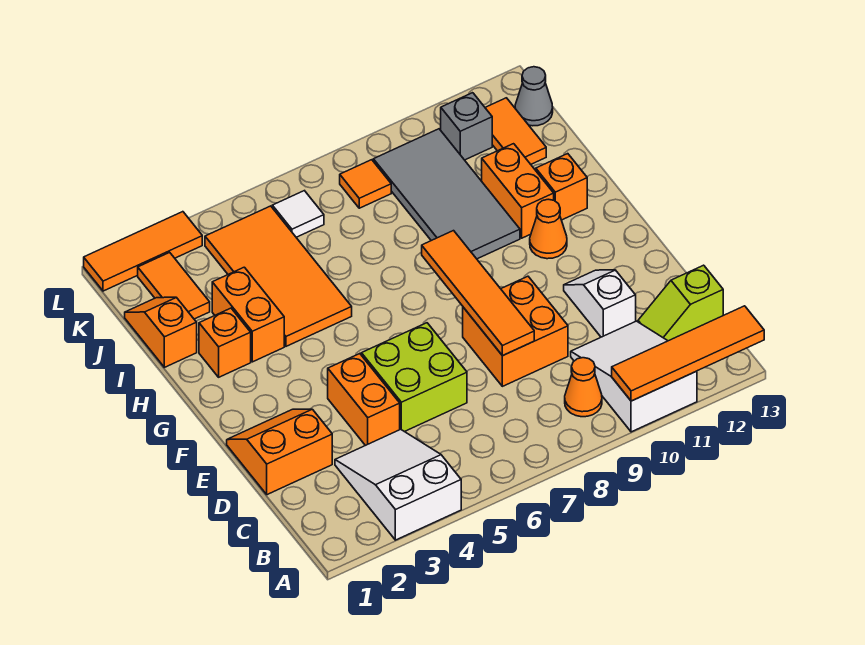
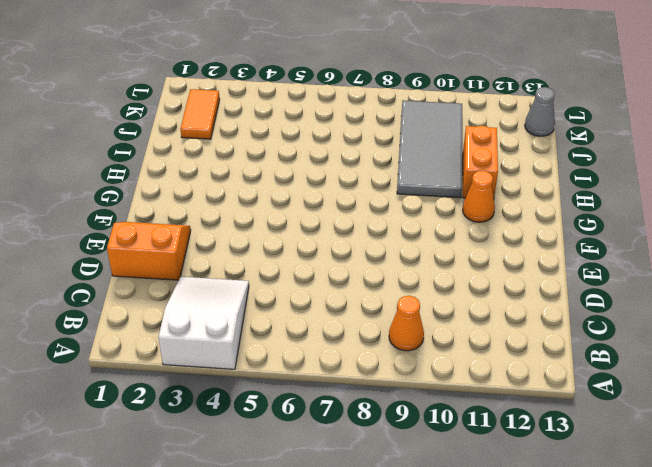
none -> white slope A10:C11 level 1 top A
none -> lime slope C12:C13 level 1 top 13
none -> orange brick D4:E4 level 1

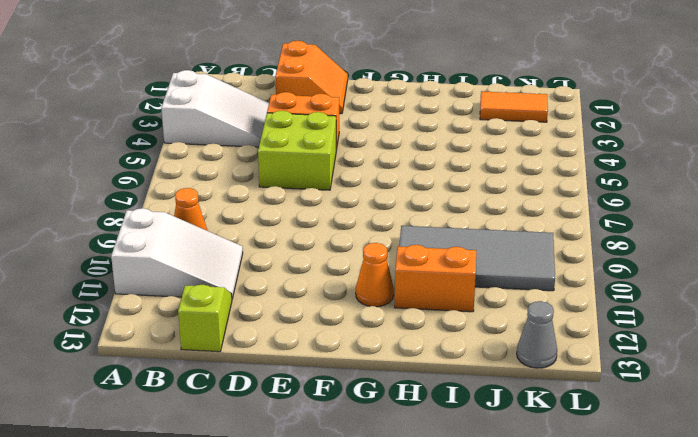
none -> orange brick D8:E9 level 1
none -> white slope D11:E11 level 1 top D
none -> orange brick H2 level 1

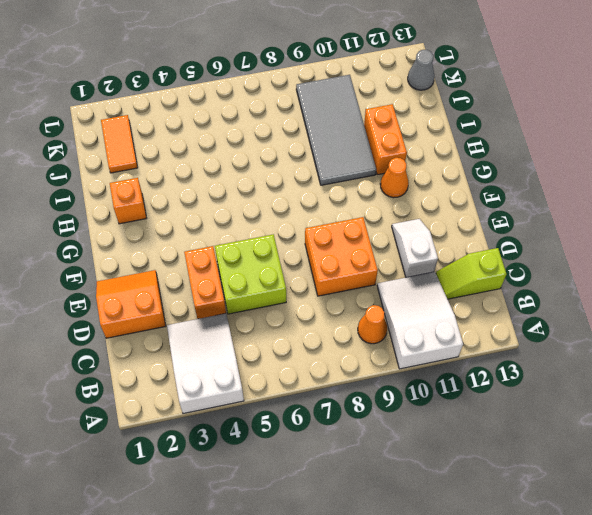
none -> orange brick H3:I3 level 1
none -> orange tile H4:K5 level 1
none -> orange brick H12 level 1

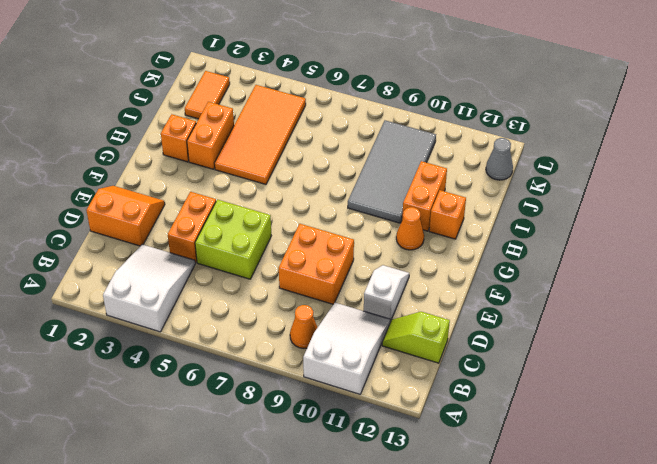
none -> orange slope I1:J1 level 1 top I
none -> orange tile J12:K12 level 1
none -> white tile K6 level 1

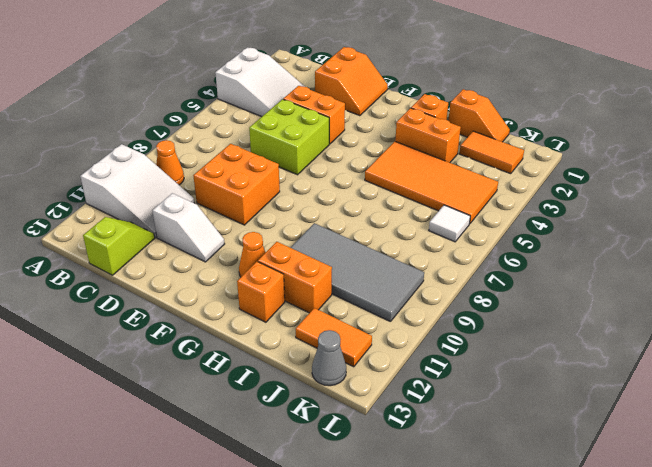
none -> orange tile K8 level 1
none -> grey brick K11 level 1
none -> orange tile L1:L3 level 1

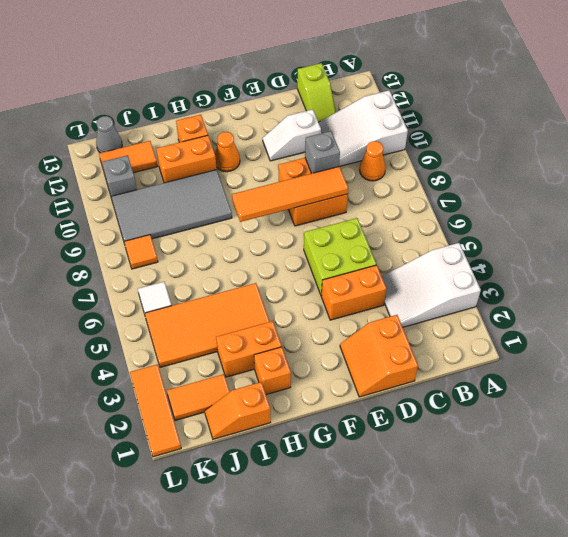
grey brick D9 level 2 -> none
none -> orange tile A10:A13 level 2

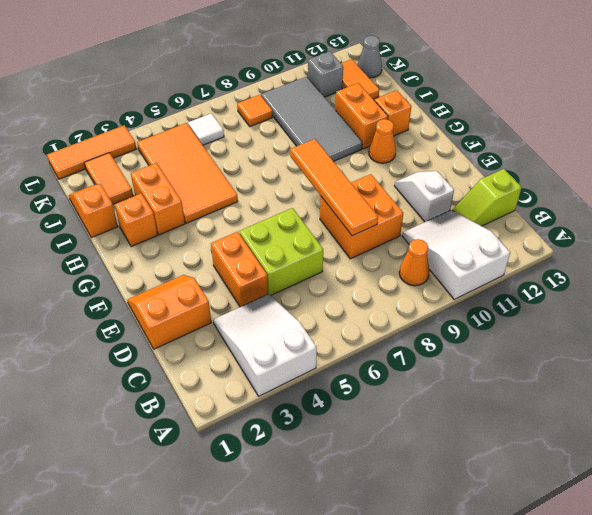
none -> orange tile A10:A13 level 2

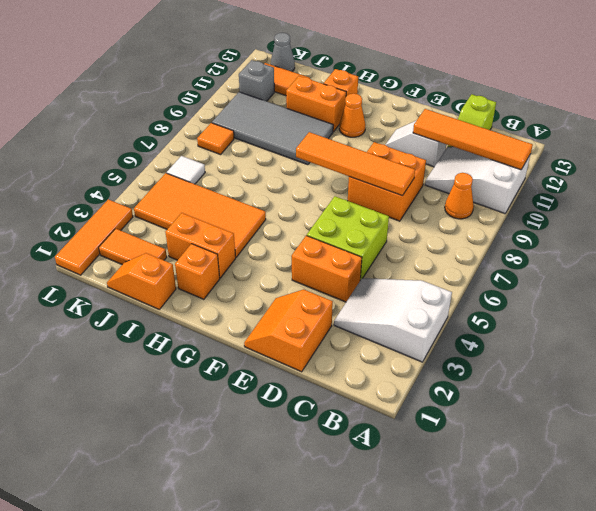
orange tile A11:D11 level 2 -> orange tile A10:A13 level 2

